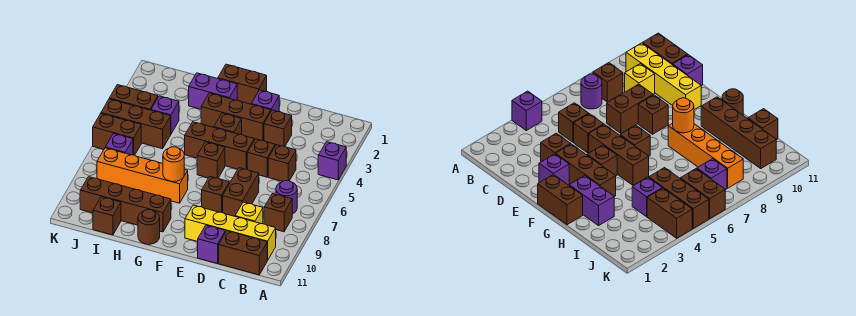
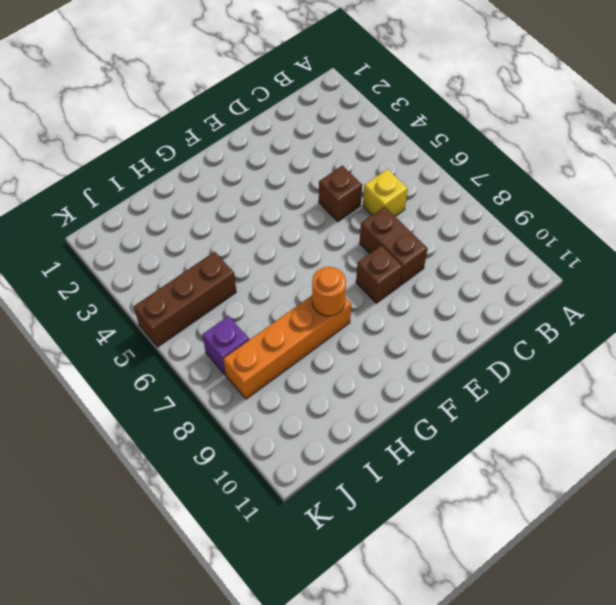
yellow brick C6 level 1 -> yellow brick C9 level 1
none -> purple brick A4 level 1
none -> purple round brick B7 level 1
none -> brown brick B8 level 1

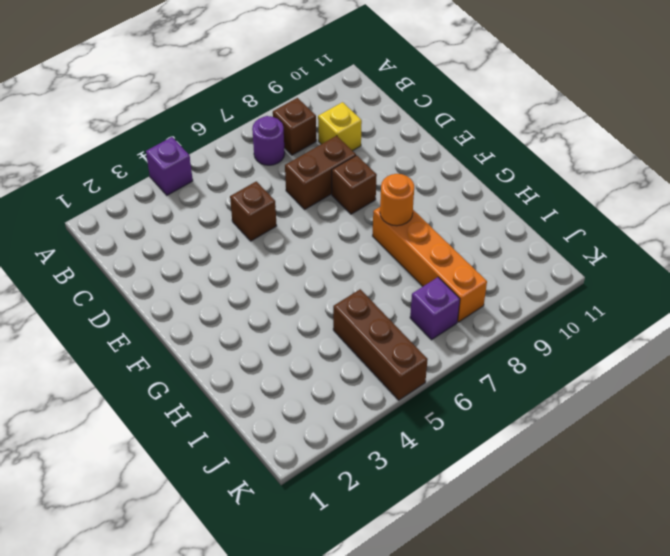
none -> yellow brick B10:E10 level 1
none -> brown brick B11:C11 level 1
none -> brown brick C5 level 1

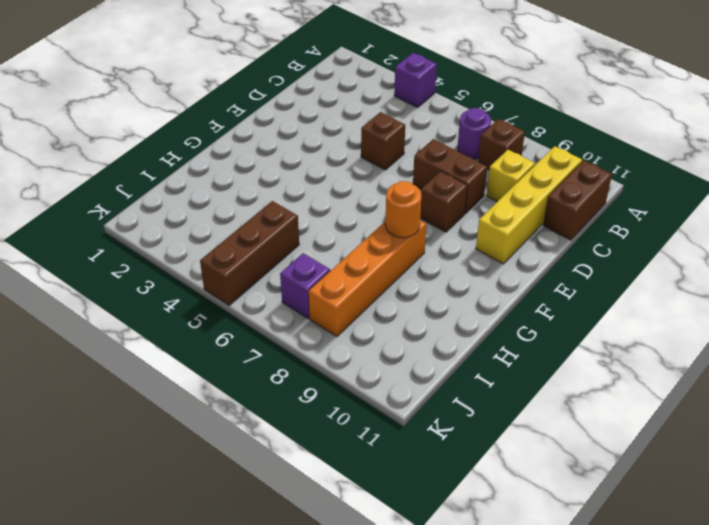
none -> brown brick C5 level 1
none -> brown brick D3 level 1
none -> purple brick D11 level 1

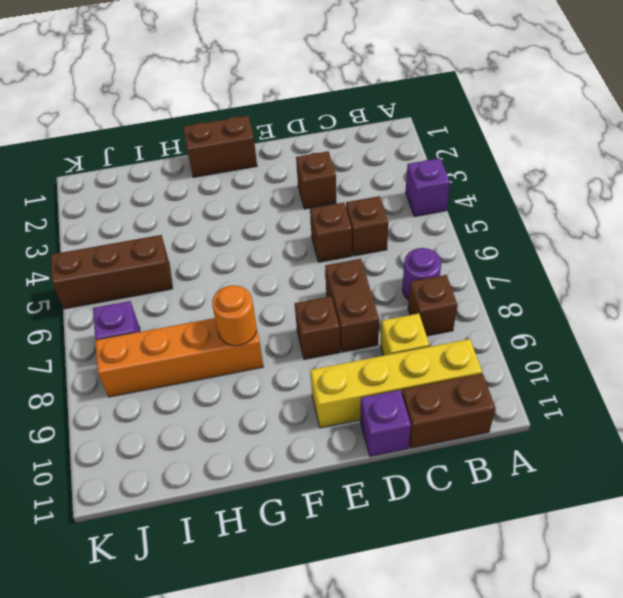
none -> purple brick E2 level 1
none -> brown brick E3:G3 level 1
none -> brown brick E5:G5 level 1

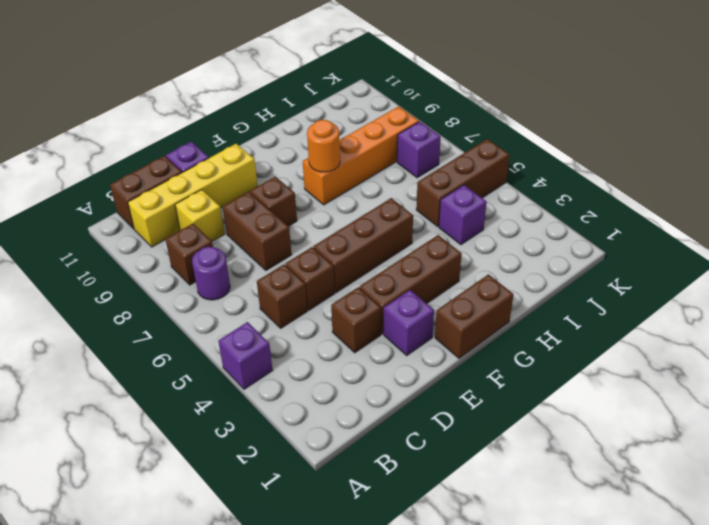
none -> brown brick F4 level 1
none -> brown brick F6 level 1
none -> purple brick G2:H2 level 1

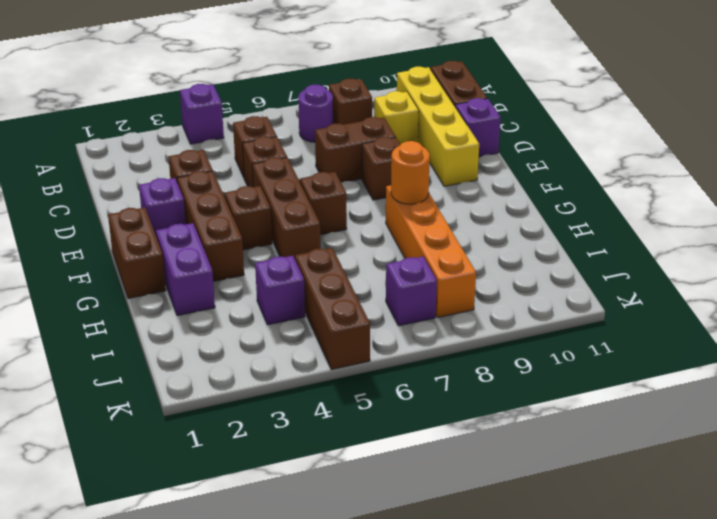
none -> brown brick G10:J10 level 1
none -> brown round brick G11 level 1
none -> brown brick I11 level 1

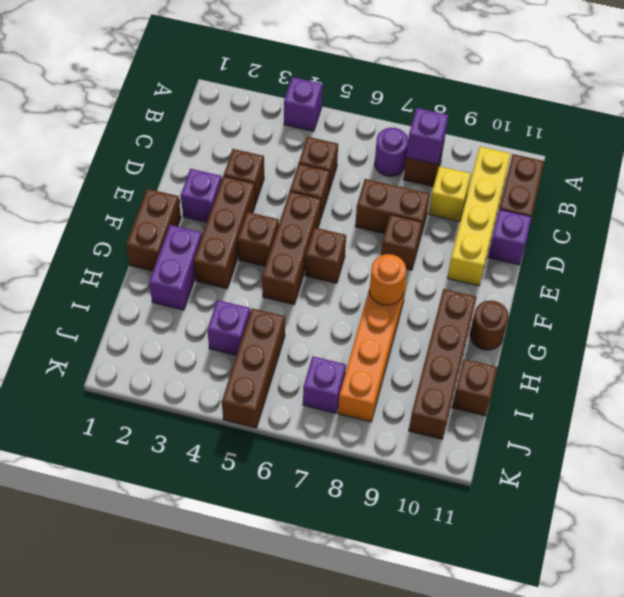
purple brick B8 level 2 -> none
none -> brown brick J4:K4 level 1
none -> brown brick J6:K6 level 1

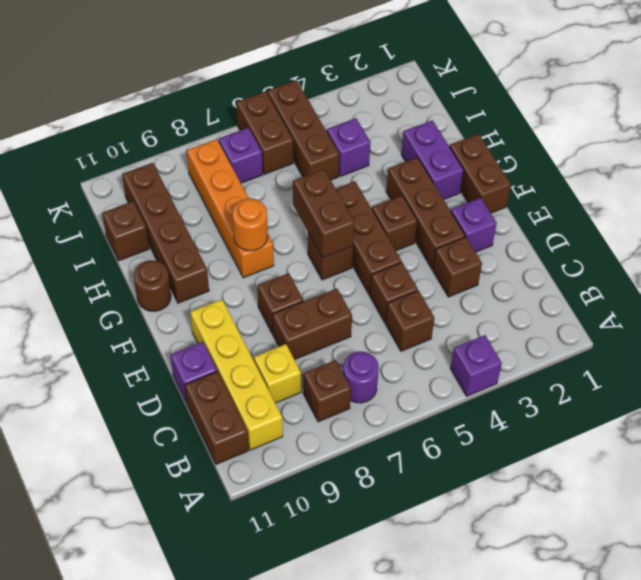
brown brick F6:G6 level 2 -> brown brick J4:K4 level 1

